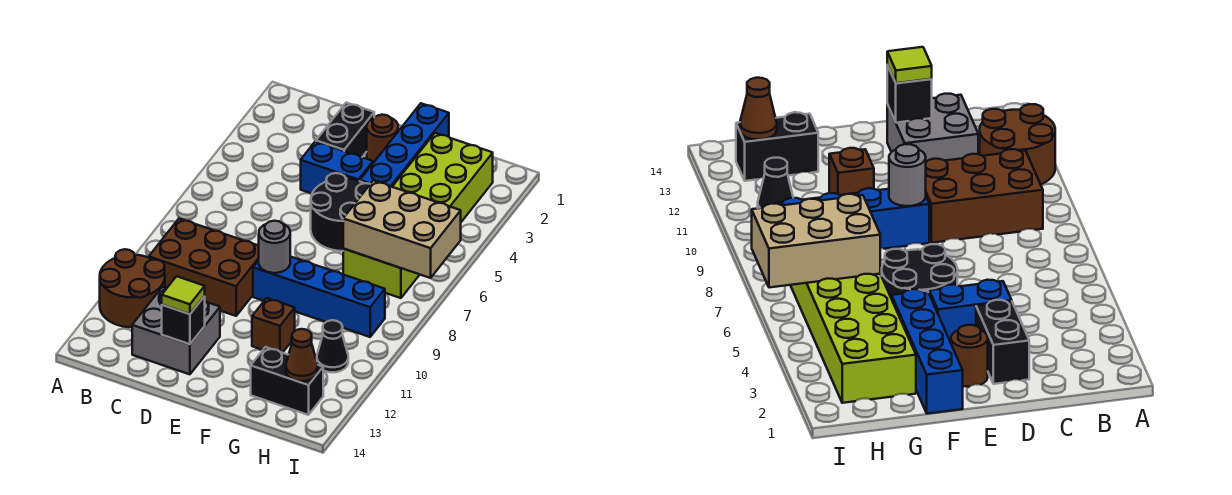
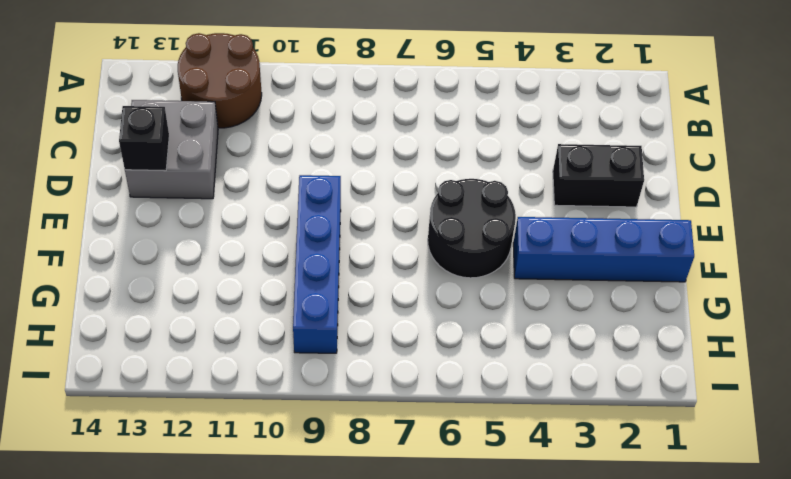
none -> brown brick B9:D10 level 1
none -> blue brick D4:E4 level 1
none -> brown round brick E2 level 1

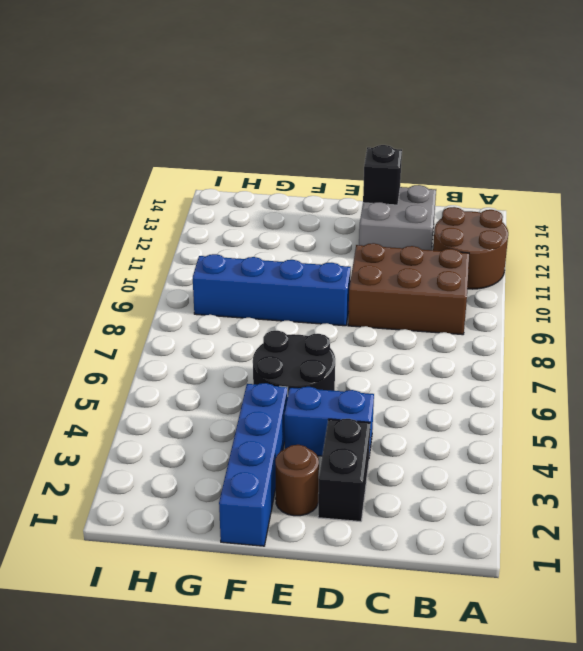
none -> brown brick F11 level 1
none -> lime brick G2:H7 level 1
none -> black brick G13:H13 level 1

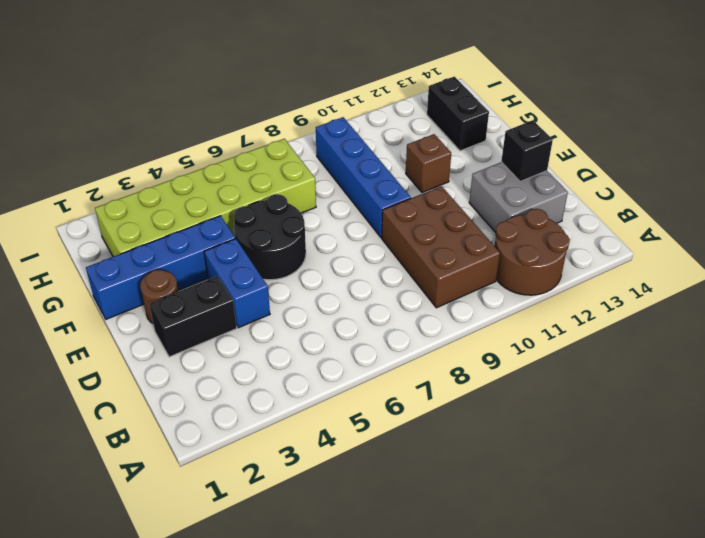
none -> black cone H11 level 1
none -> grey round brick E9 level 2
none -> tan brick G6:I7 level 2

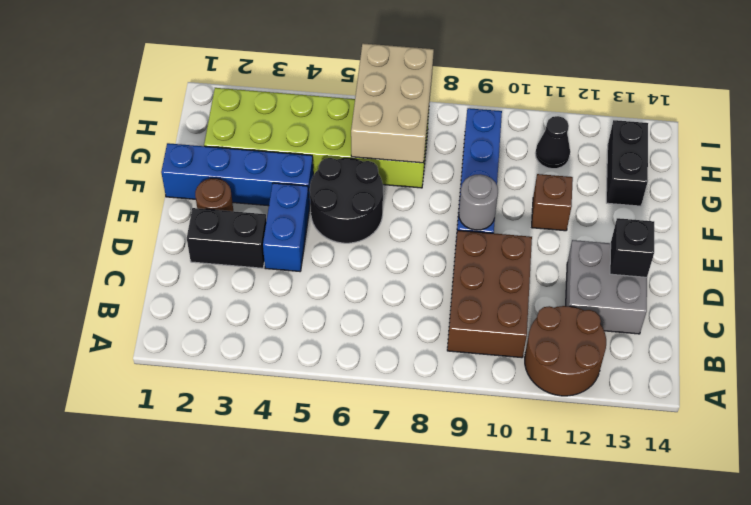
none -> brown cone H13 level 2
none -> lime tile D13 level 3

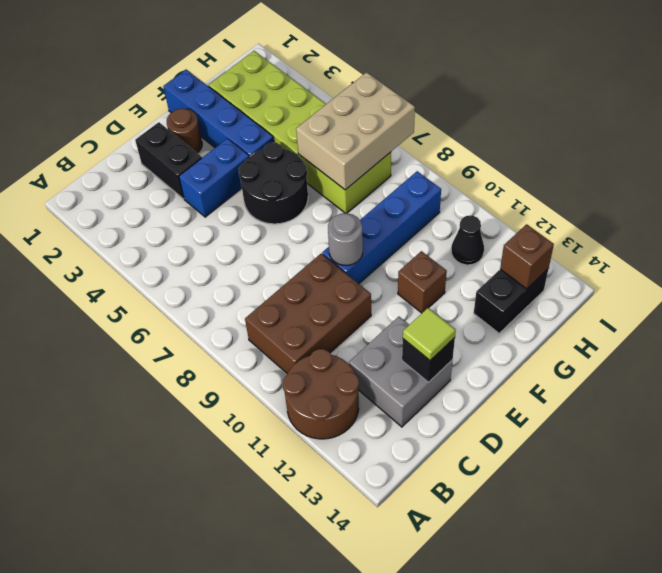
brown brick H13 level 2 -> brown cone H13 level 2

